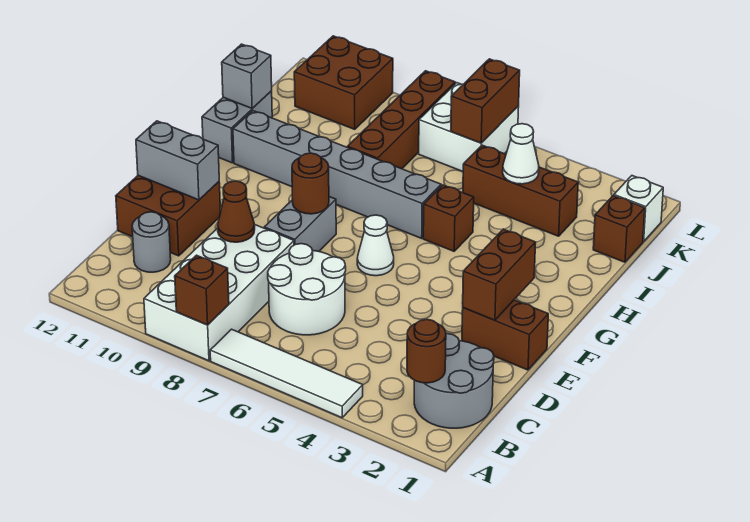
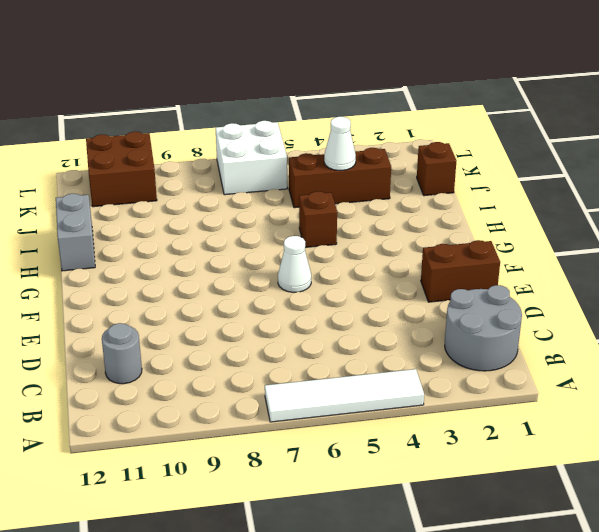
none -> white brick A8:D9 level 1
none -> white round brick C6:D7 level 1
none -> brown brick D11:E12 level 1

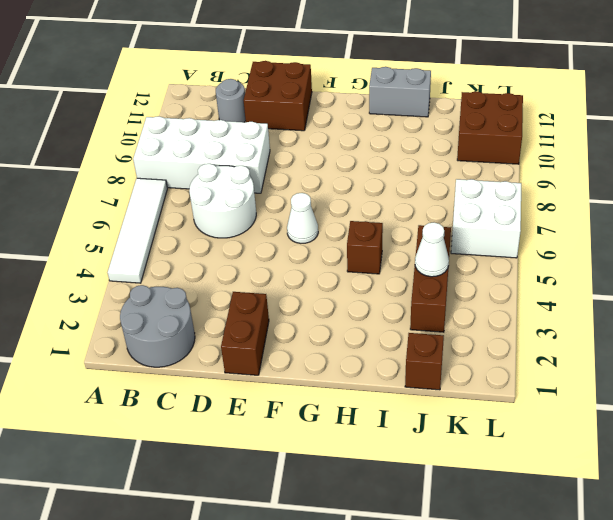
none -> grey brick E8:F8 level 1
none -> grey brick H6:H11 level 1
none -> brown brick I8:L8 level 1

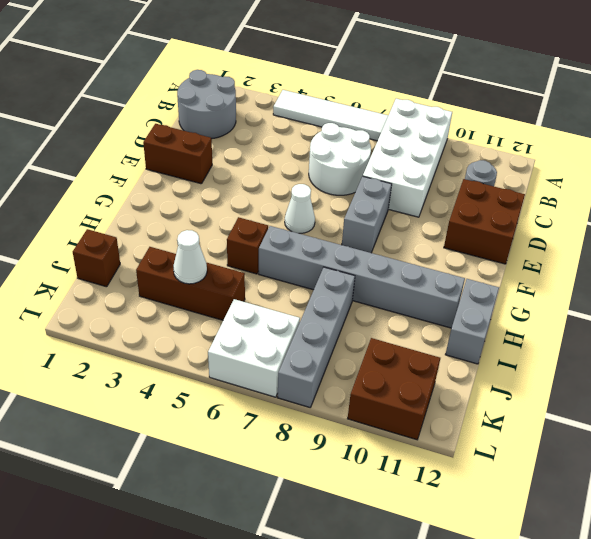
grey brick I8:L8 level 1 -> brown brick I8:L8 level 1
none -> white brick K1 level 1
none -> brown brick A8 level 2
none -> brown round brick B2 level 2

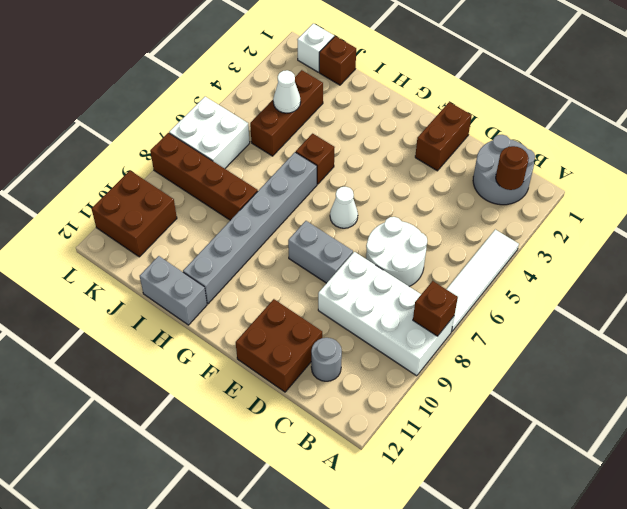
none -> brown cone D9 level 2
none -> brown brick E2:F2 level 2
none -> grey brick E11:E12 level 2

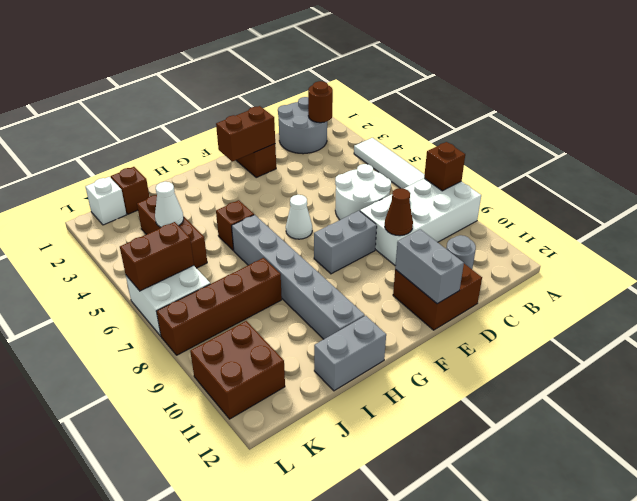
none -> brown round brick F8 level 2
none -> grey brick I12 level 2

